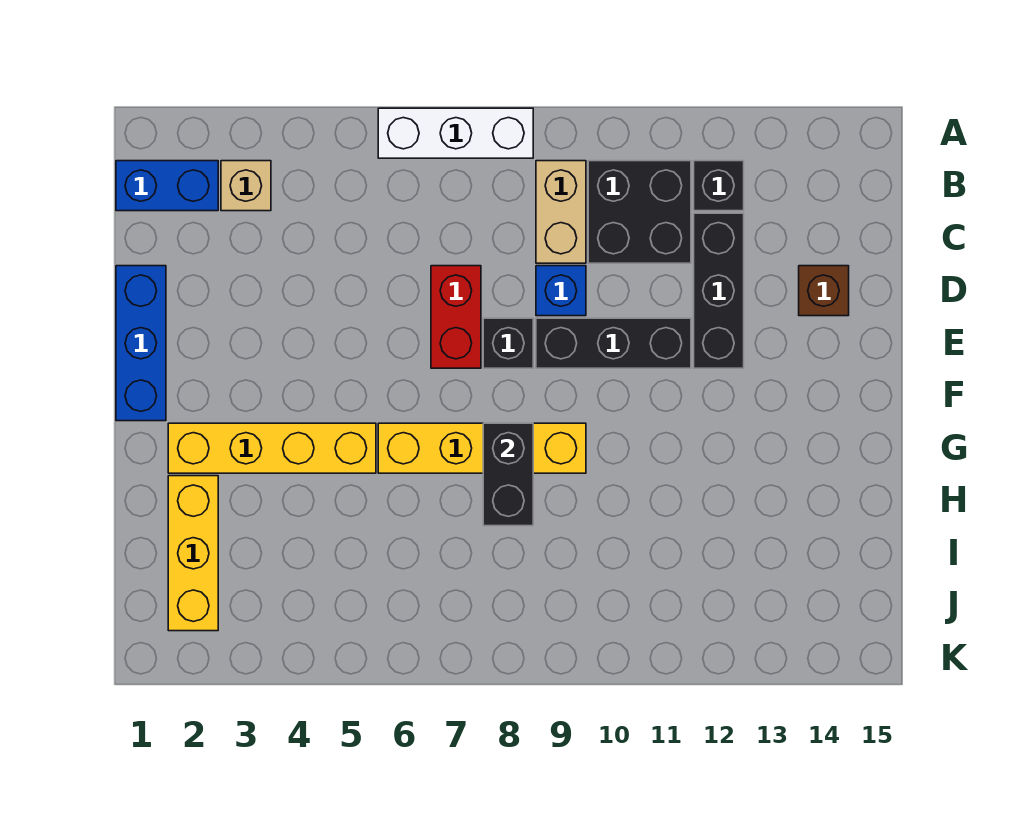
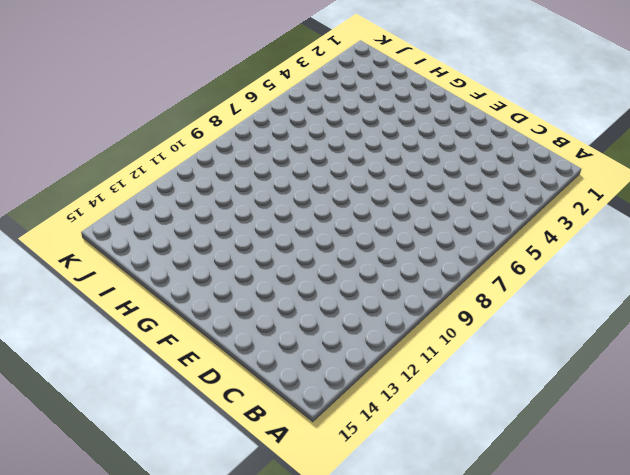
none -> white brick A6:A8 level 1
none -> blue brick B1:B2 level 1
none -> tan brick B3 level 1

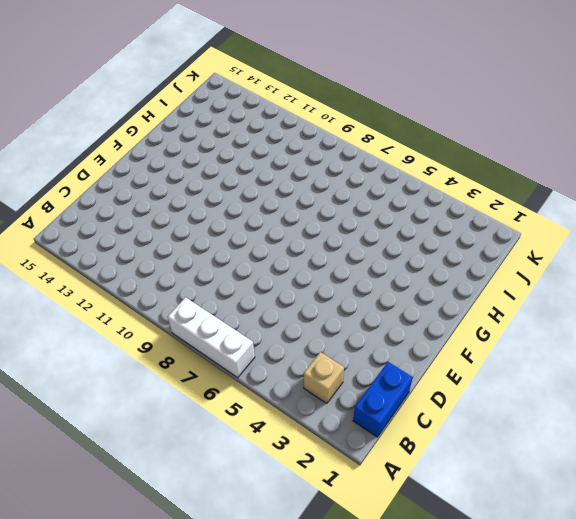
blue brick B1:C1 level 1 -> blue brick B1:B2 level 1
none -> tan brick B9:C9 level 1
none -> black brick B10:C11 level 1
none -> black brick B12 level 1

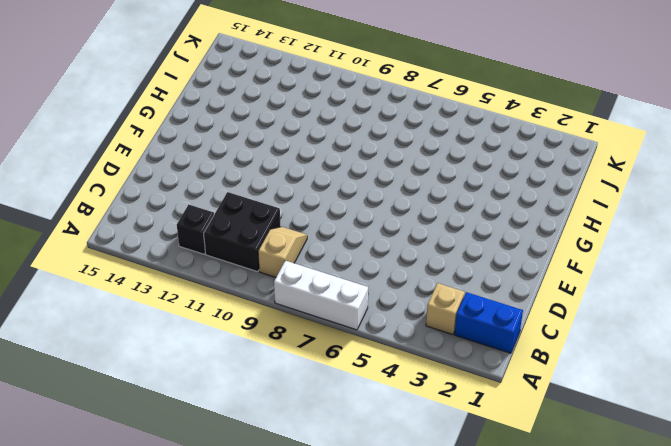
tan slope B9:C9 level 1 top B -> tan brick B9:C9 level 1
none -> black brick C12:E12 level 1
none -> blue brick D1:F1 level 1
none -> red brick D7:E7 level 1

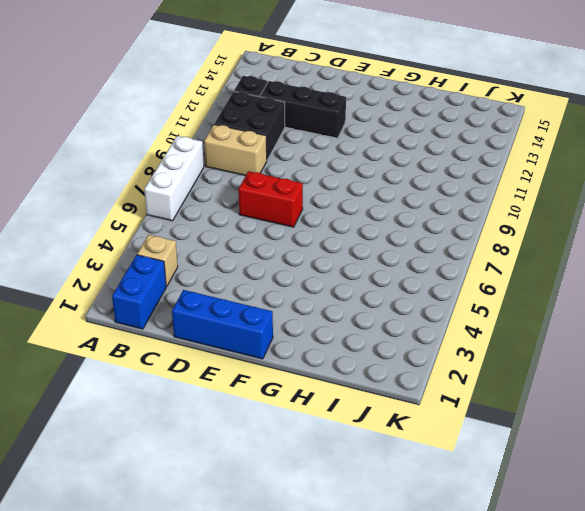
none -> blue brick D9 level 1
none -> brown brick D14 level 1
none -> black brick E8 level 1

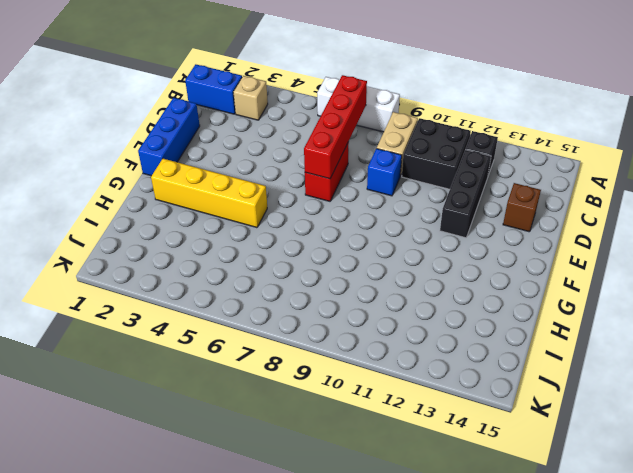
red brick B7:E7 level 2 -> none
none -> black brick E8 level 1
none -> black brick E9:E11 level 1
none -> yellow brick G6:G9 level 1

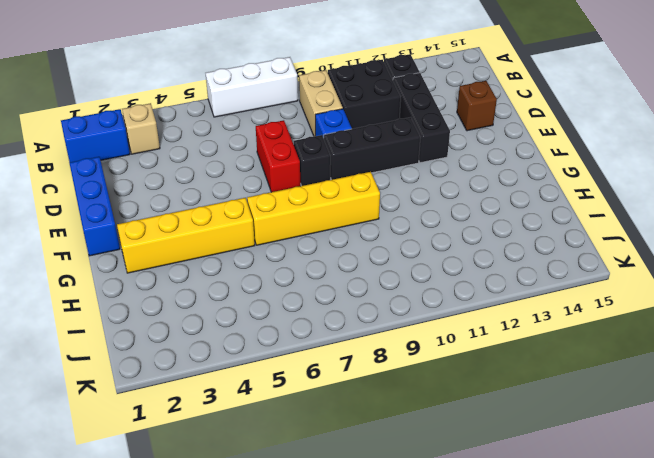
none -> yellow brick H2:J2 level 1
none -> black brick G8:H8 level 2

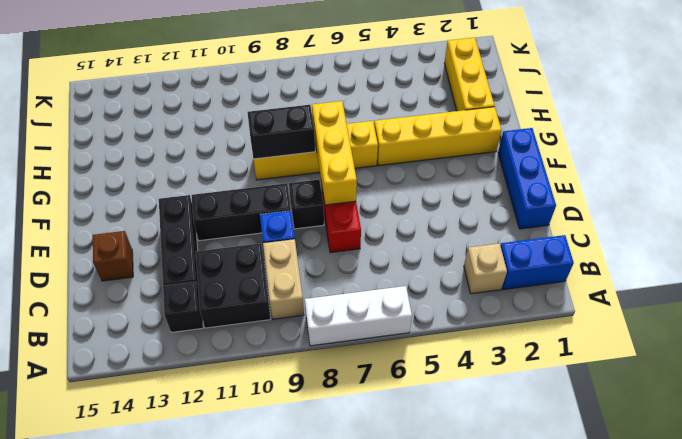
yellow brick E7:G7 level 2 -> none
black brick G8:G9 level 2 -> black brick G8:H8 level 2

